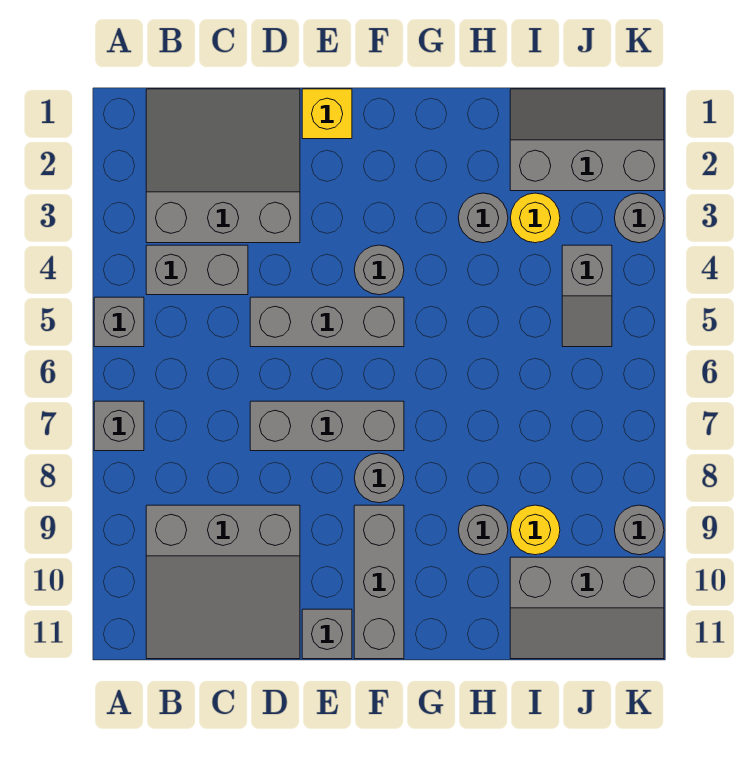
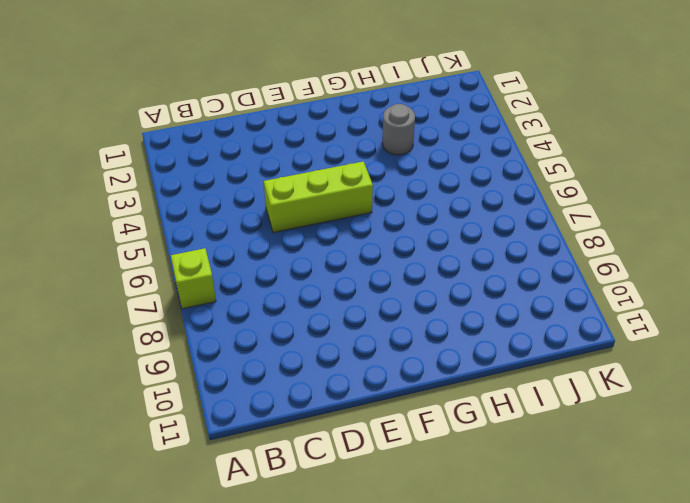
lime brick A7 level 1 -> grey brick A7 level 1
lime brick D5:F5 level 1 -> grey brick D5:F5 level 1
none -> grey brick A5 level 1
none -> grey slope B1:D3 level 1 top 3
none -> grey brick B4:C4 level 1

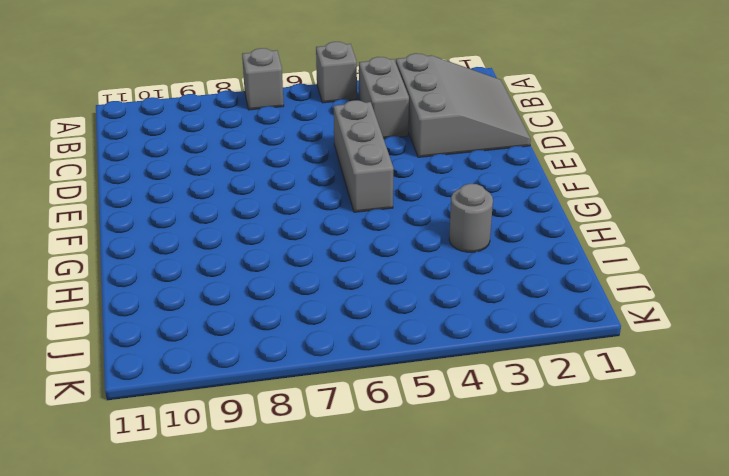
none -> grey slope B9:D11 level 1 top 9
none -> grey brick D7:F7 level 1
none -> yellow brick E1 level 1

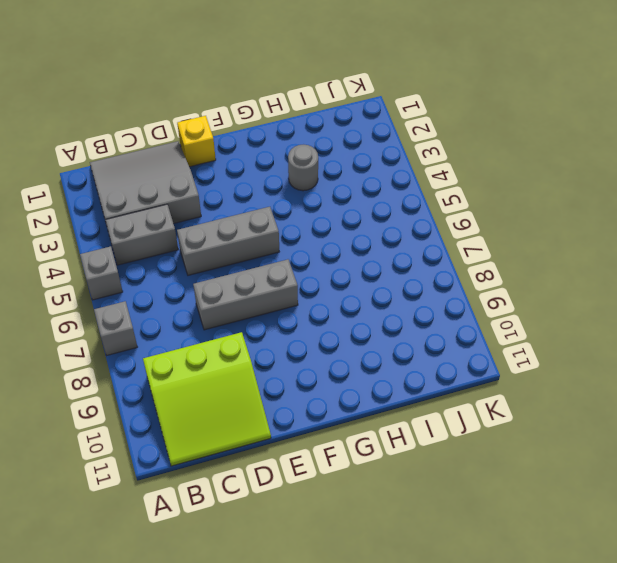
lime slope B9:D11 level 1 top 9 -> grey slope B9:D11 level 1 top 9
none -> grey brick E11 level 1
none -> grey round brick F4 level 1
none -> grey round brick F8 level 1

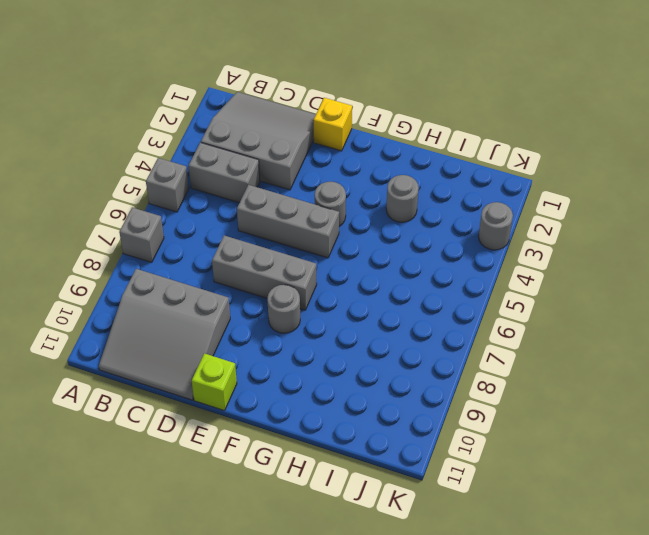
lime brick E11 level 1 -> grey brick E11 level 1
none -> grey brick F9:F11 level 1
none -> grey round brick H9 level 1
none -> grey slope I1:K2 level 1 top 2

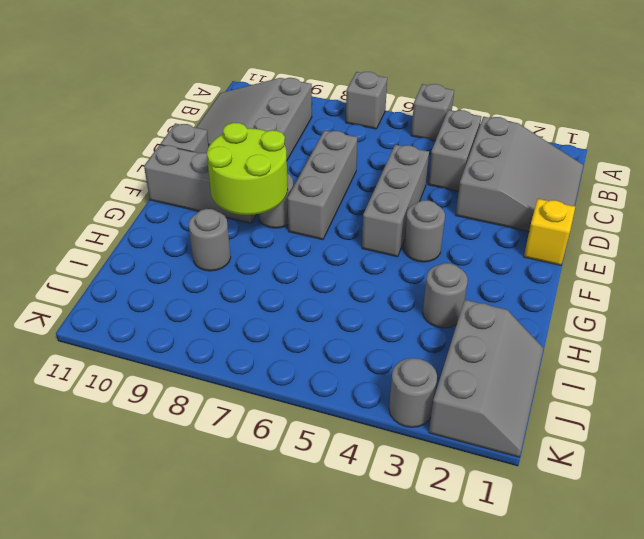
lime round brick F8:G9 level 2 -> none
none -> yellow round brick I3 level 1
none -> yellow round brick I9 level 1
none -> grey slope I10:K11 level 1 top 10

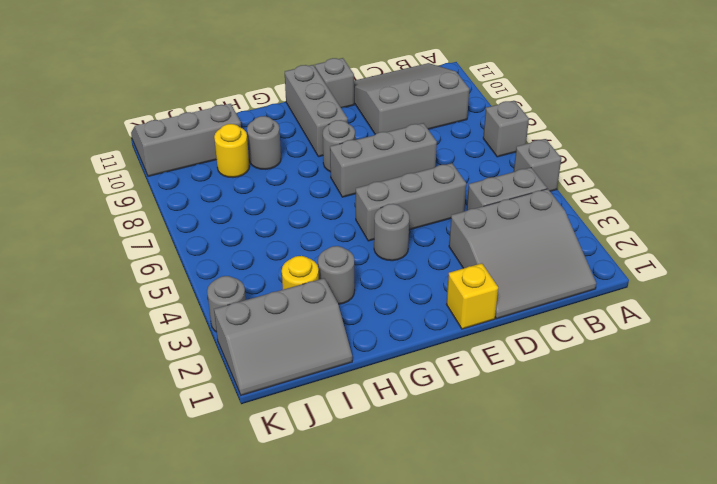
none -> grey slope J4:J5 level 1 top 4
none -> grey round brick K9 level 1

